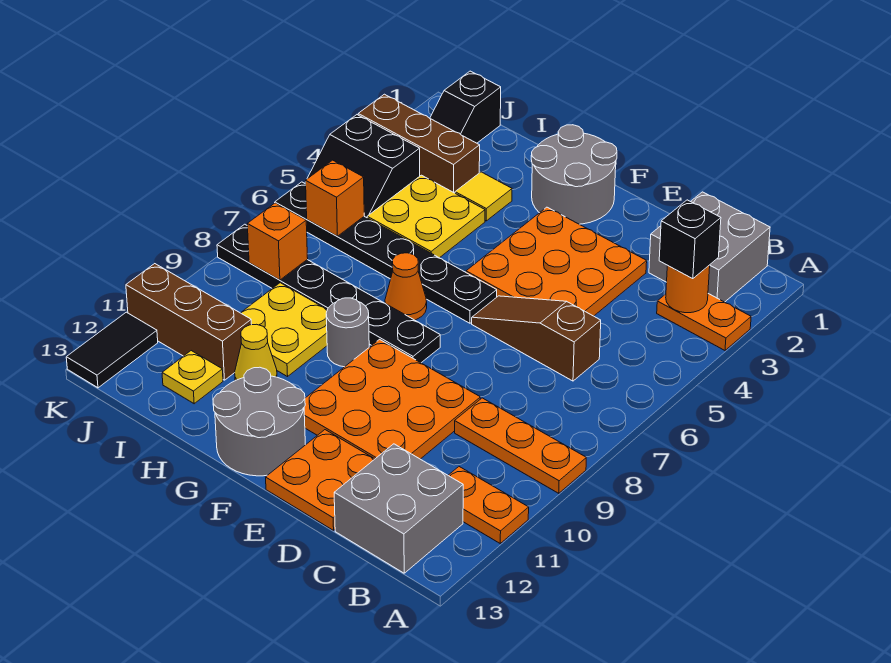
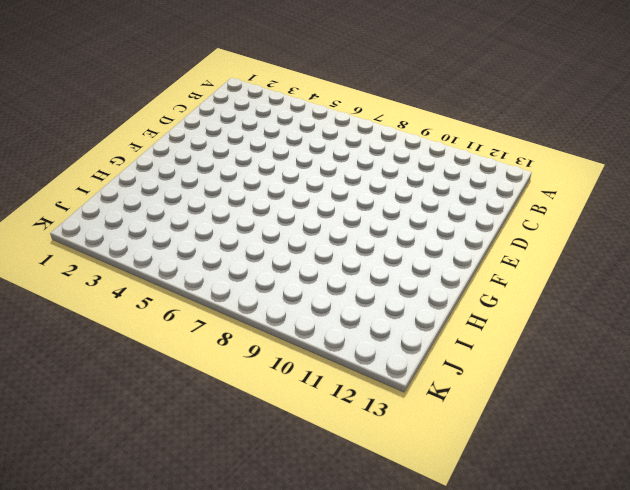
none -> orange plate A3:B3 level 1
none -> orange plate A9:C9 level 1
none -> orange plate A11:B11 level 1

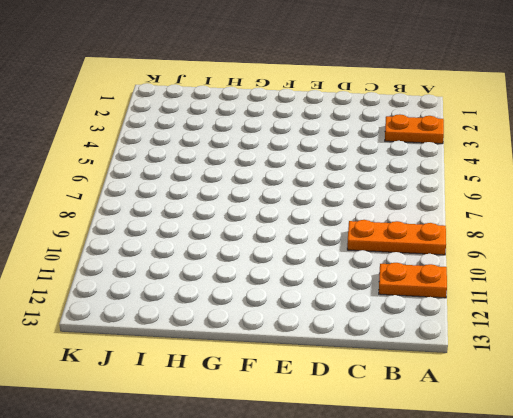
none -> grey brick B1:C2 level 1
none -> grey brick B12:C13 level 1
none -> brown slope C6:E6 level 1 top C

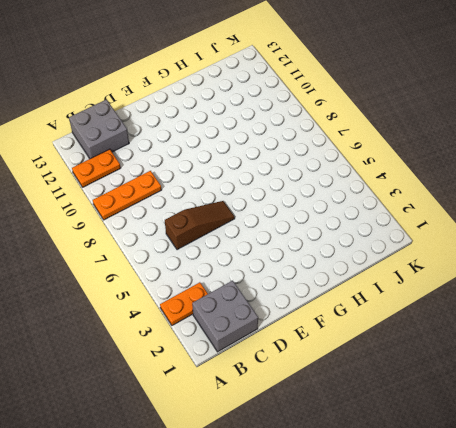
none -> orange plate D3:F5 level 1
none -> orange plate D9:F11 level 1
none -> orange plate D12:E13 level 1

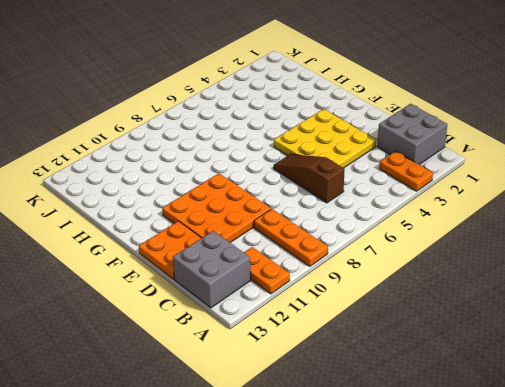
yellow plate D3:F5 level 1 -> orange plate D3:F5 level 1
none -> grey round brick F1:G2 level 1
none -> black plate F6:K6 level 1
none -> black plate F8:K8 level 1

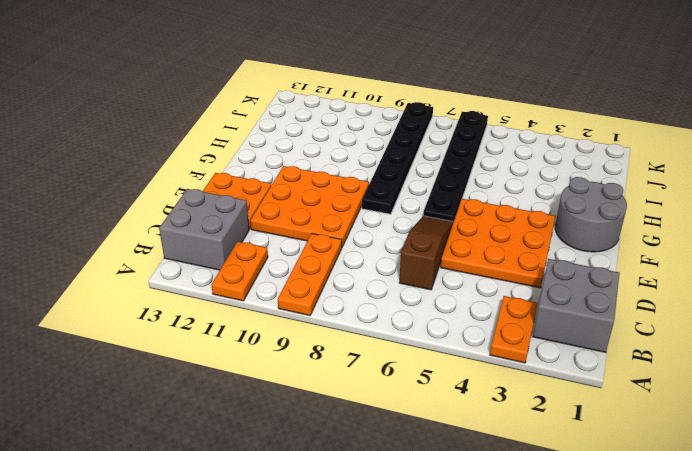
none -> grey round brick F12:G13 level 1
none -> orange cone G7 level 1
none -> grey round brick G9 level 1

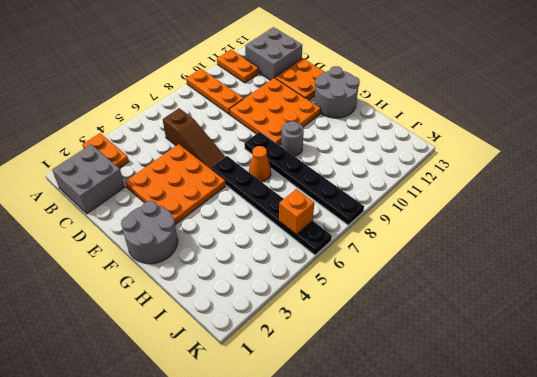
none -> yellow tile H3 level 1
none -> yellow plate H4:I5 level 1
none -> yellow plate H9:I10 level 1

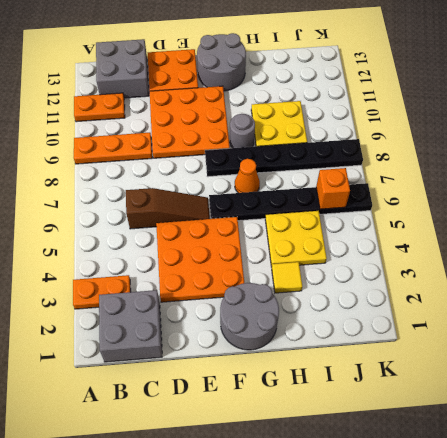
none -> yellow cone H11 level 1
none -> brown brick I3:K3 level 1
none -> brown brick I11:K11 level 1

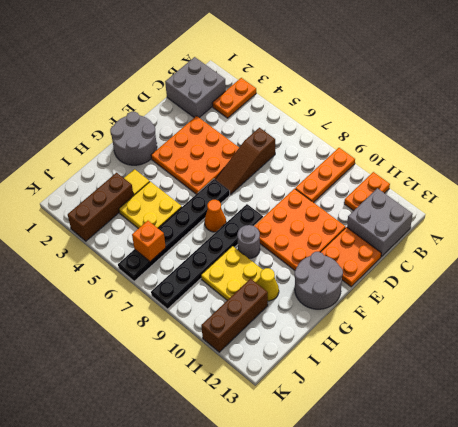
none -> yellow plate I12 level 1
none -> black slope J1:J2 level 1 top 1
none -> black slope J4:K5 level 1 top 4

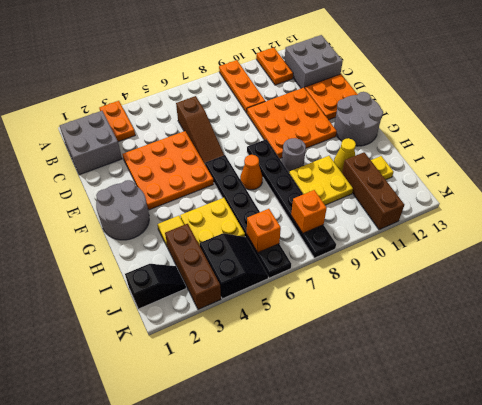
none -> black tile K12:K13 level 1
none -> orange round brick B3 level 2
none -> black brick B3 level 3

